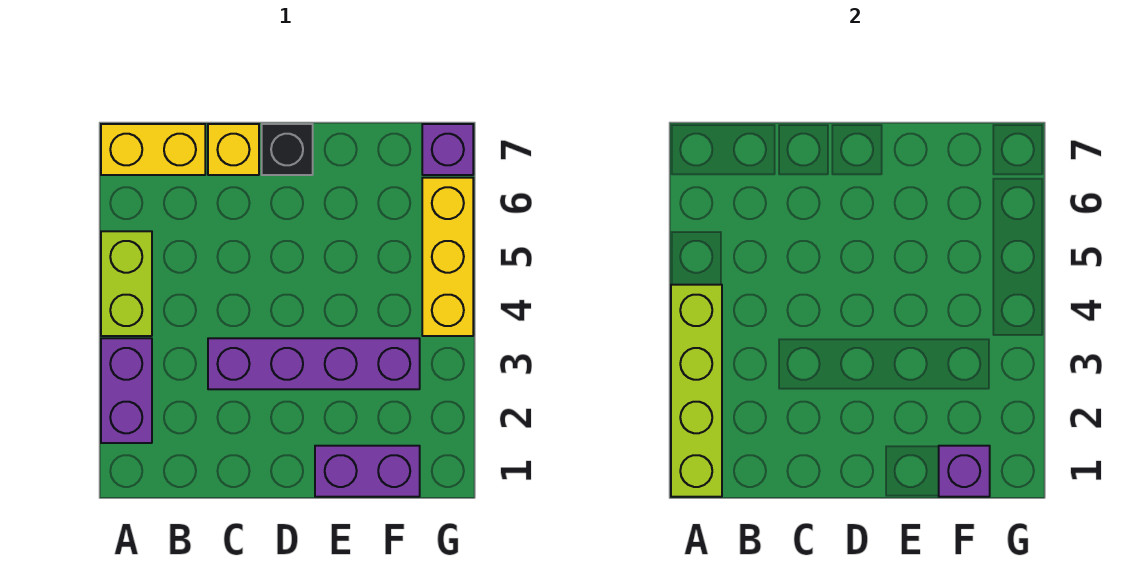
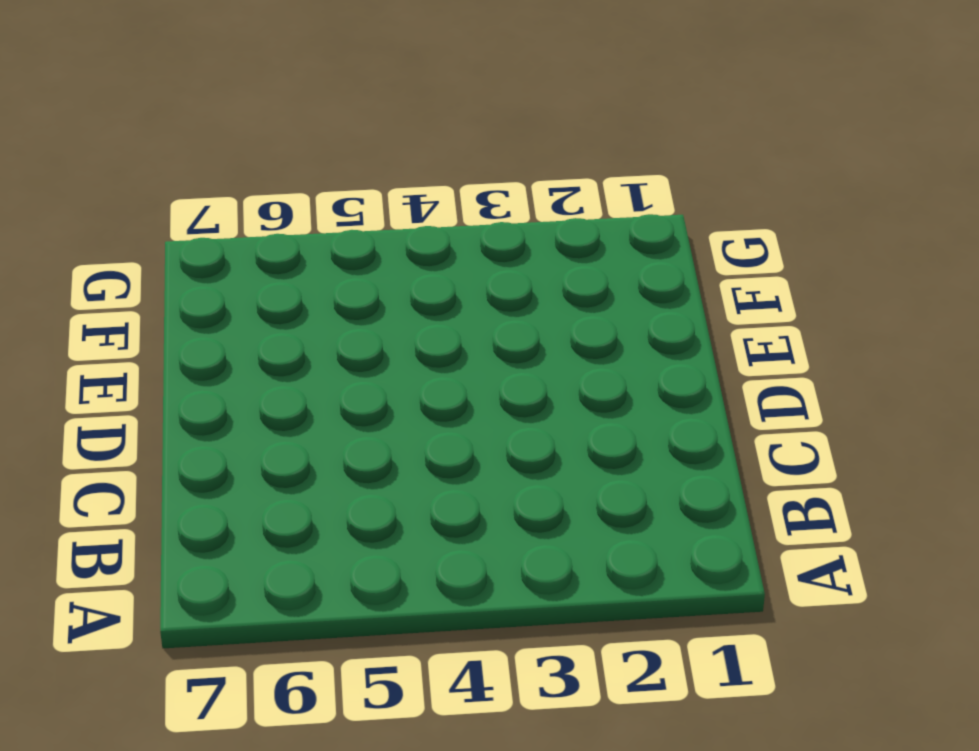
none -> purple brick A2:A3 level 1
none -> lime brick A4:A5 level 1

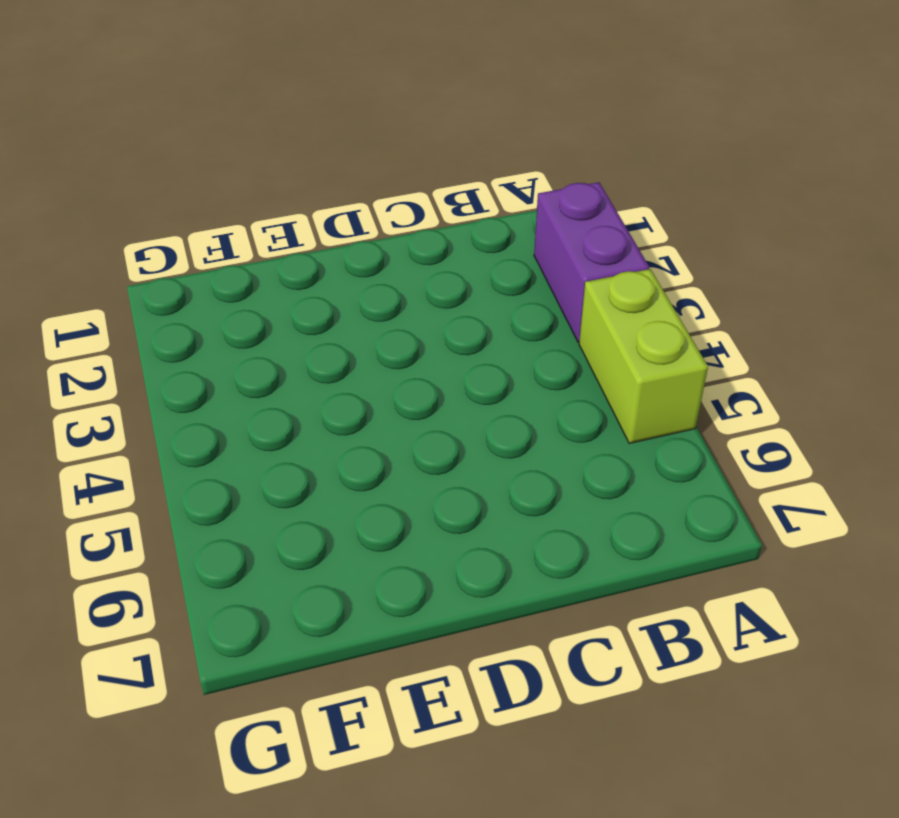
none -> yellow brick A7:B7 level 1
none -> purple brick C3:F3 level 1

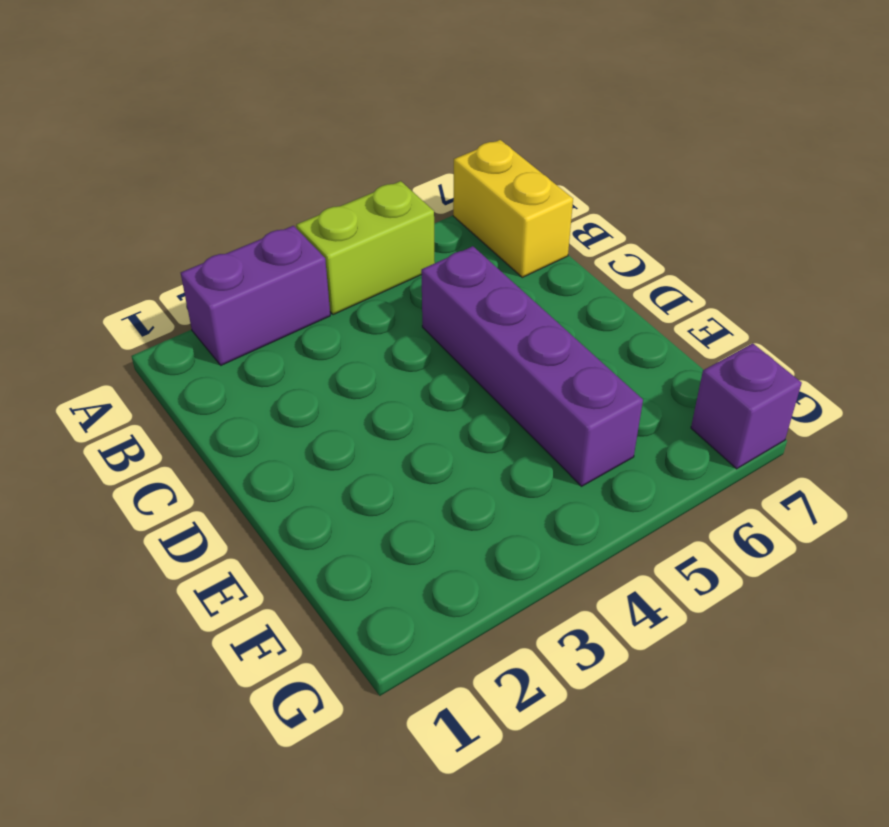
purple brick C5:F5 level 1 -> purple brick C3:F3 level 1
none -> yellow brick C7 level 1
none -> black brick D7 level 1

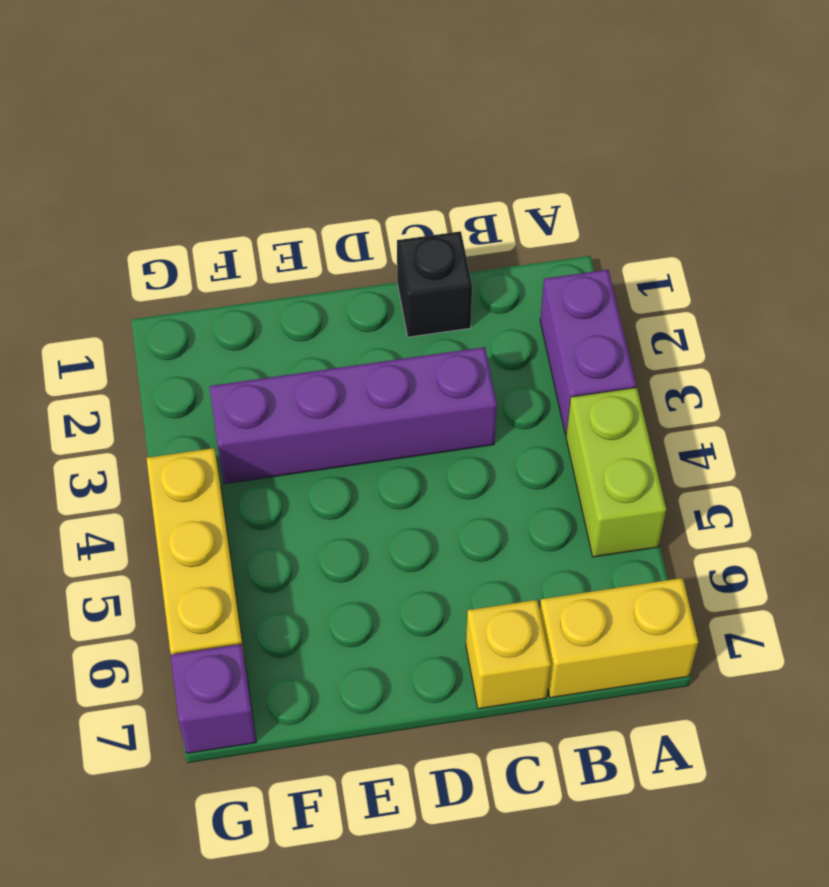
black brick C1 level 1 -> black brick D7 level 1
none -> purple brick E1:F1 level 1
none -> lime brick A1:A4 level 2

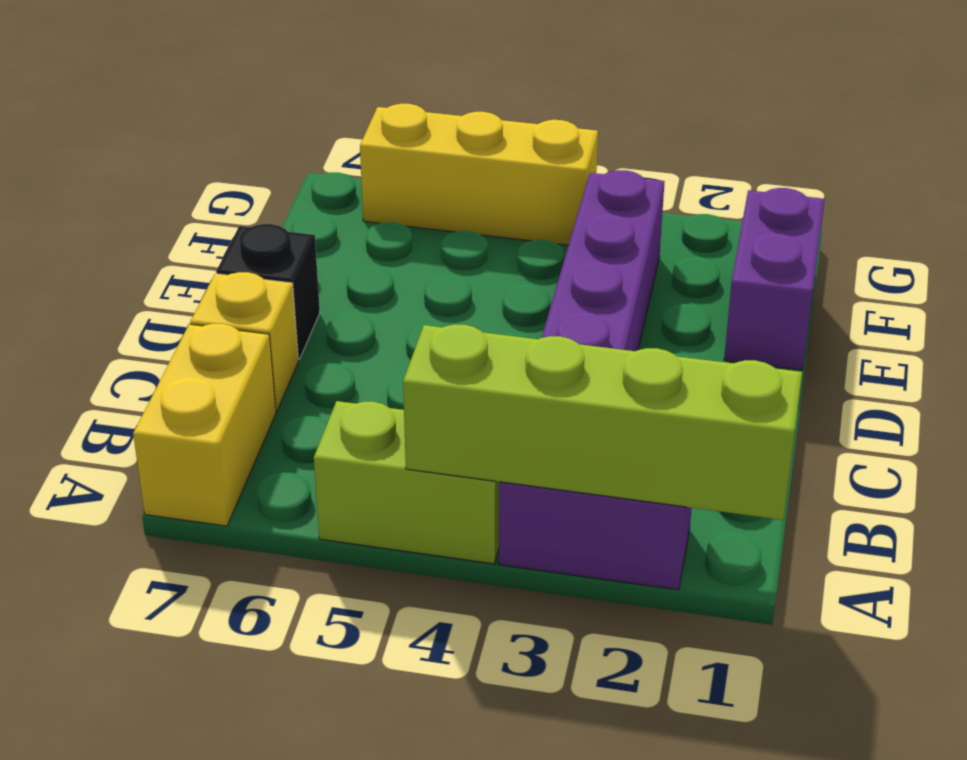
none -> purple brick G7 level 1
none -> purple brick F1 level 2

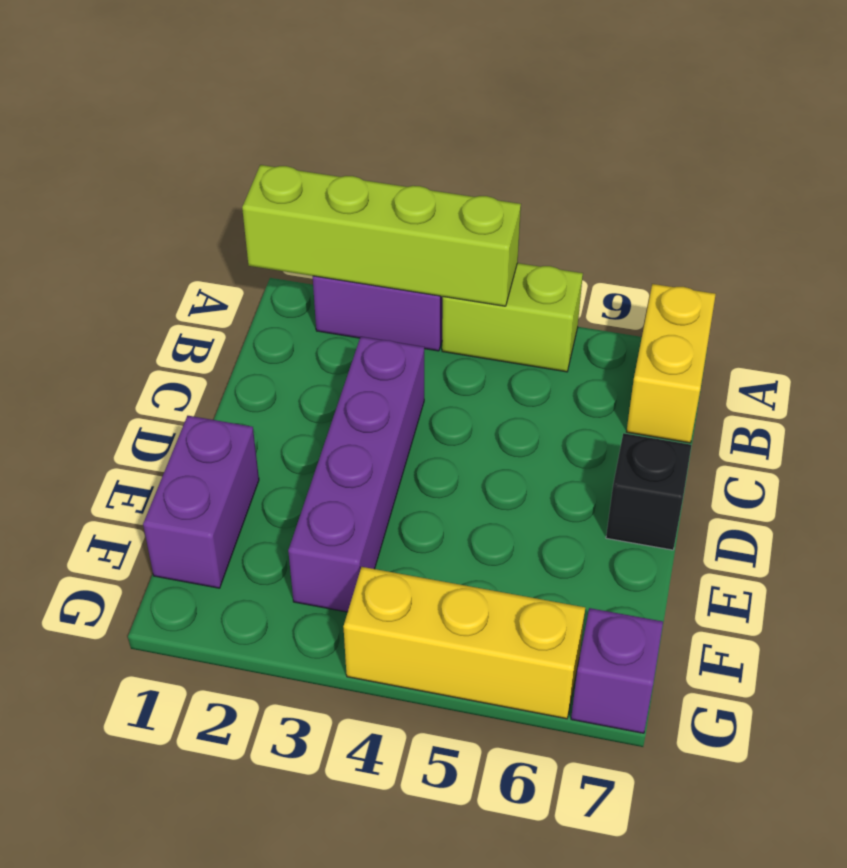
none -> yellow brick C7 level 1
none -> purple brick F1 level 2

